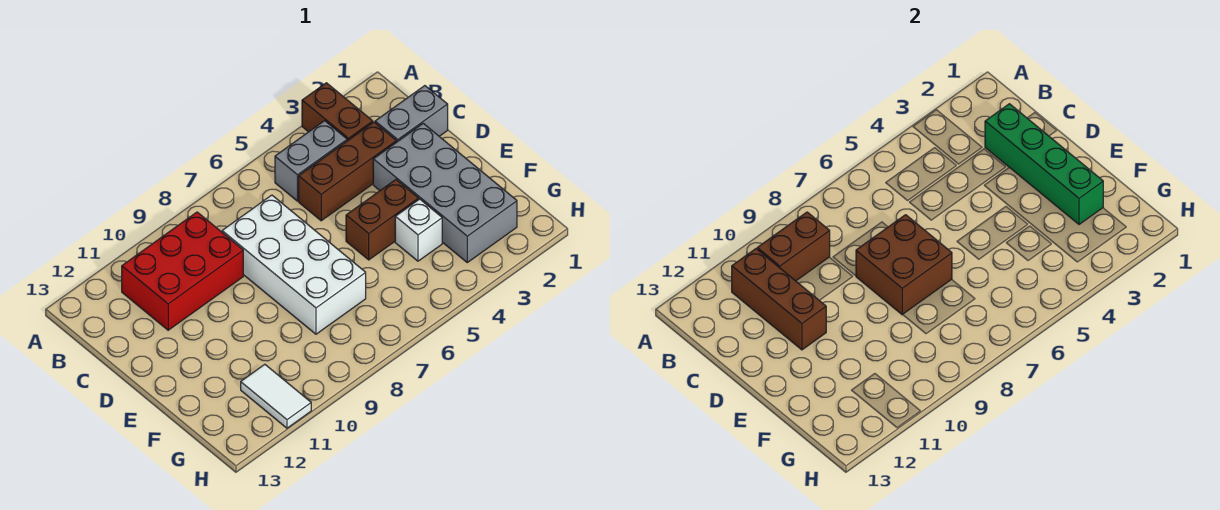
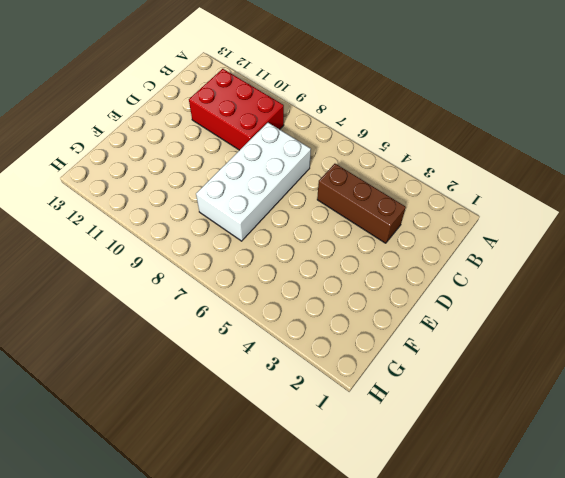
none -> brown brick A3:B3 level 1
none -> grey brick B4:B5 level 1
none -> grey brick C1:C2 level 1

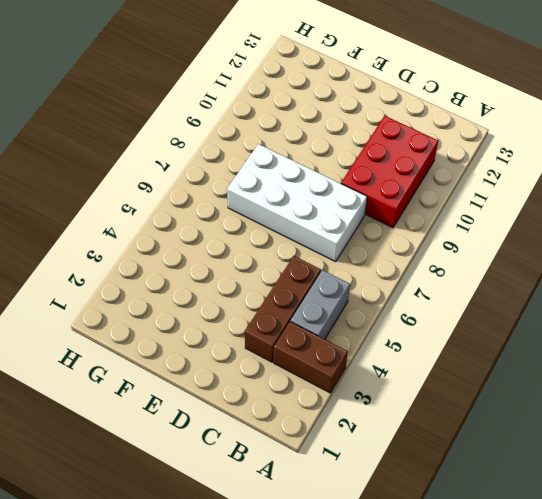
none -> grey brick C1:C2 level 1
none -> grey brick D2:G3 level 1
none -> brown brick E4:E5 level 1

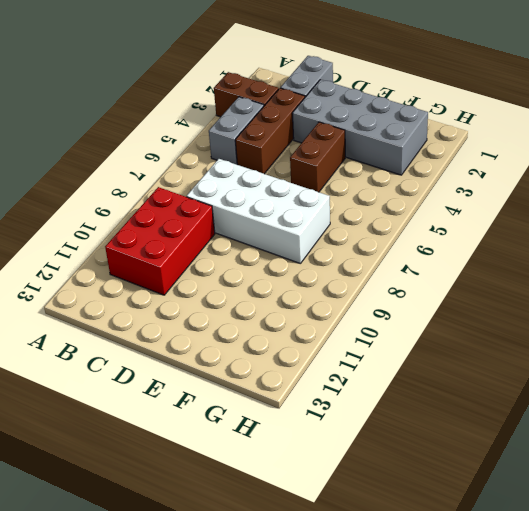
none -> white brick F4 level 1
none -> white tile G11:H11 level 1
none -> brown brick B9:B10 level 2

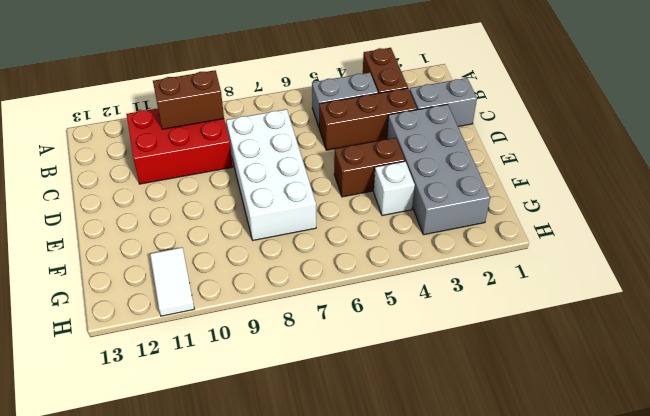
none -> brown brick B11:D11 level 2
none -> green brick C2:F2 level 2
none -> brown brick D7:E8 level 2

